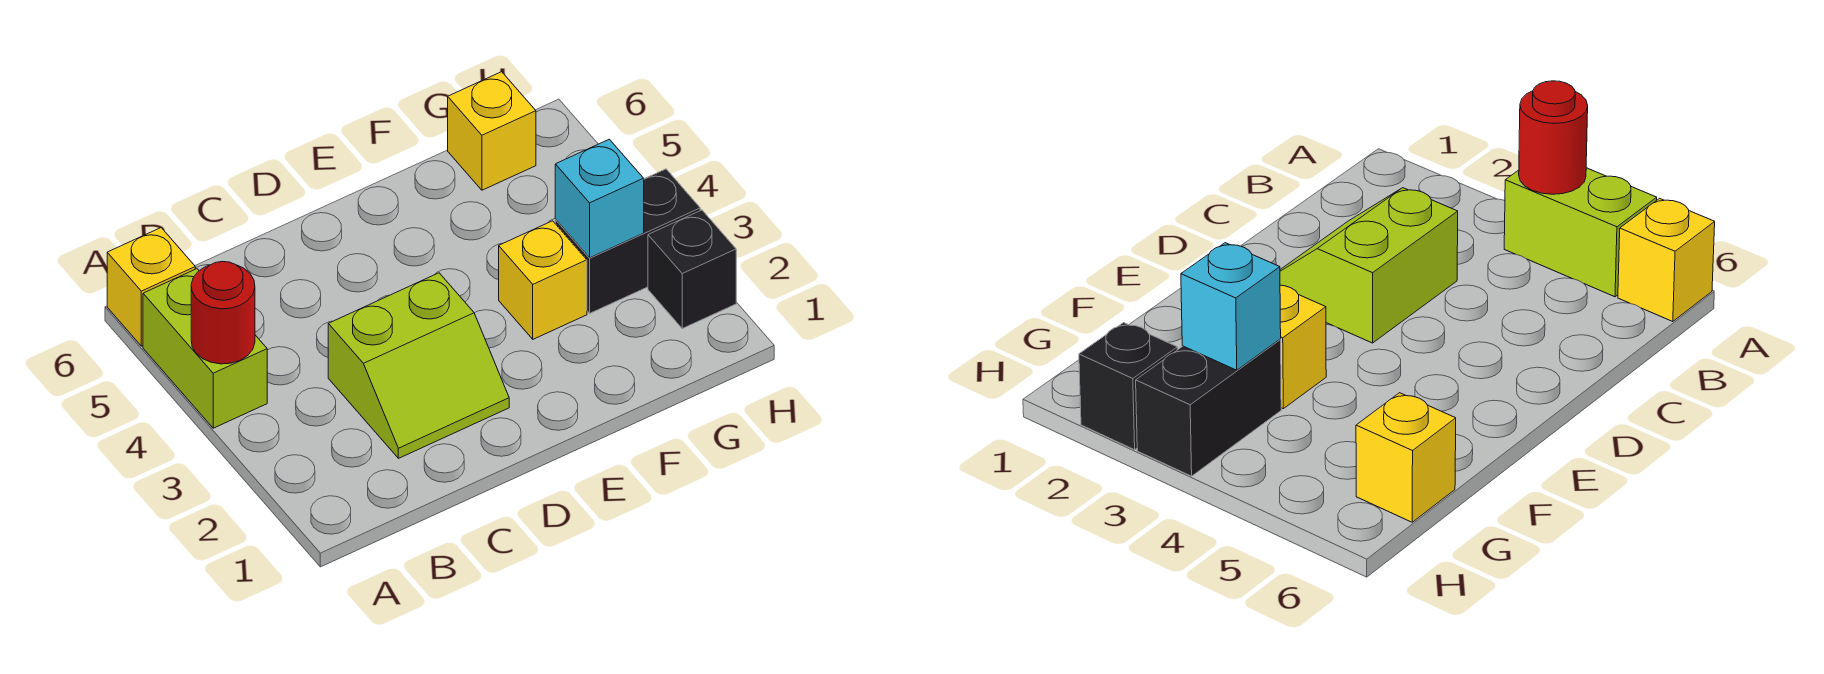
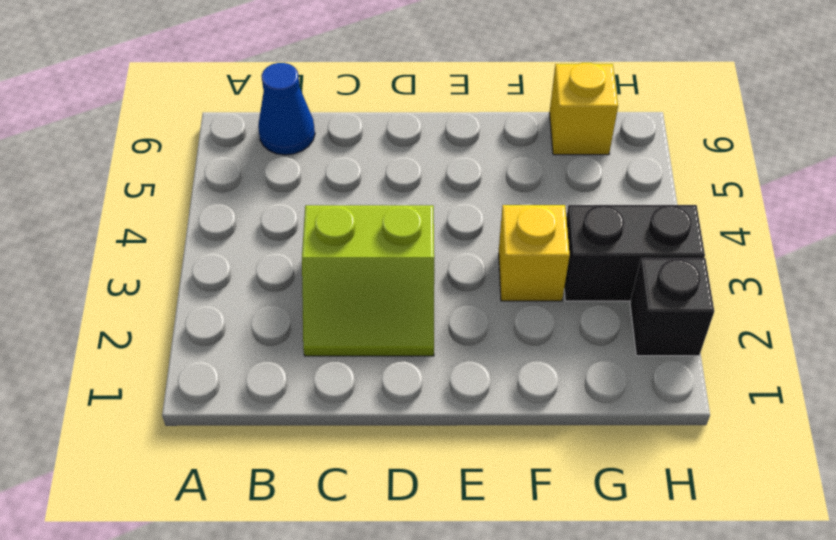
blue cone B6 level 1 -> none
none -> lime brick A4:A5 level 1
none -> yellow brick A6 level 1

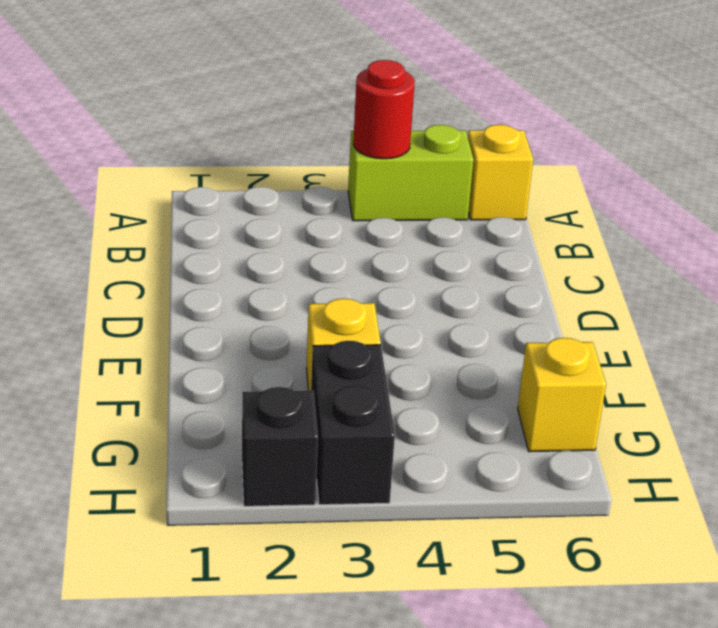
none -> lime slope C2:D3 level 1 top 3
none -> cyan brick G3 level 2

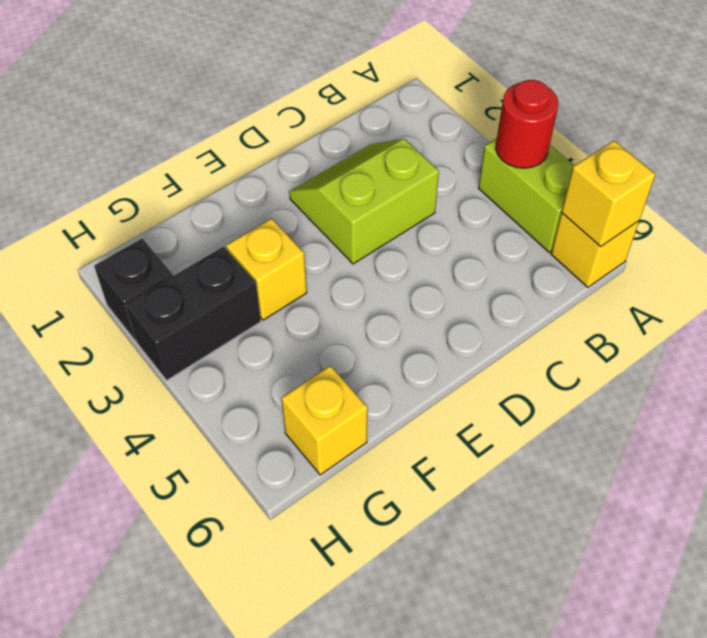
yellow brick A6 level 2 -> none
none -> cyan brick G3 level 2

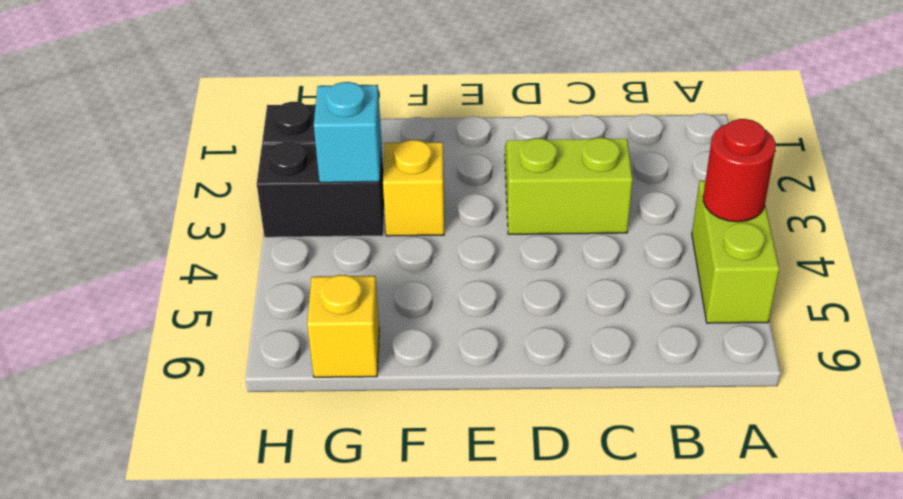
none -> yellow brick A6 level 1

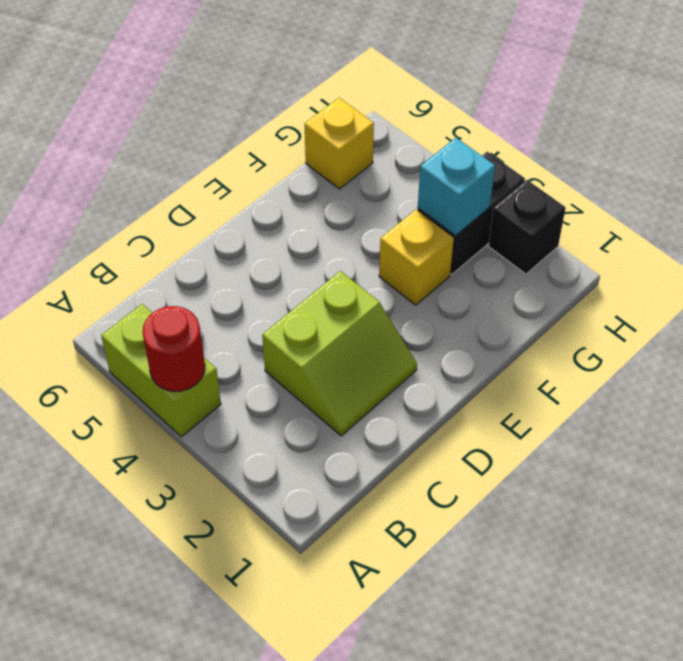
none -> yellow brick A6 level 1

